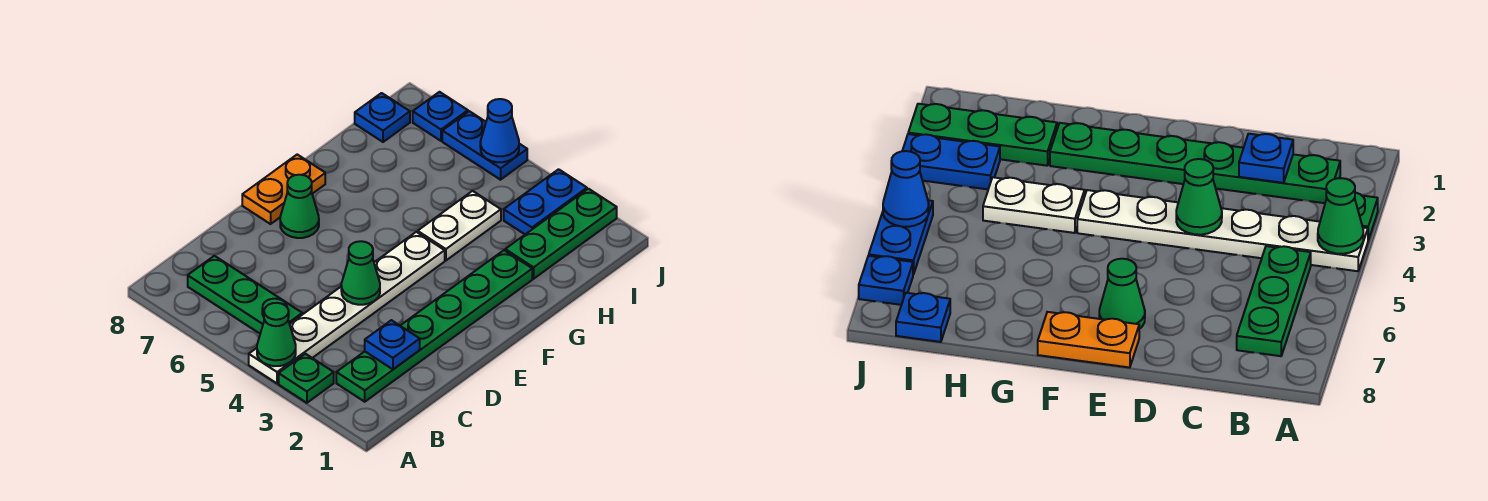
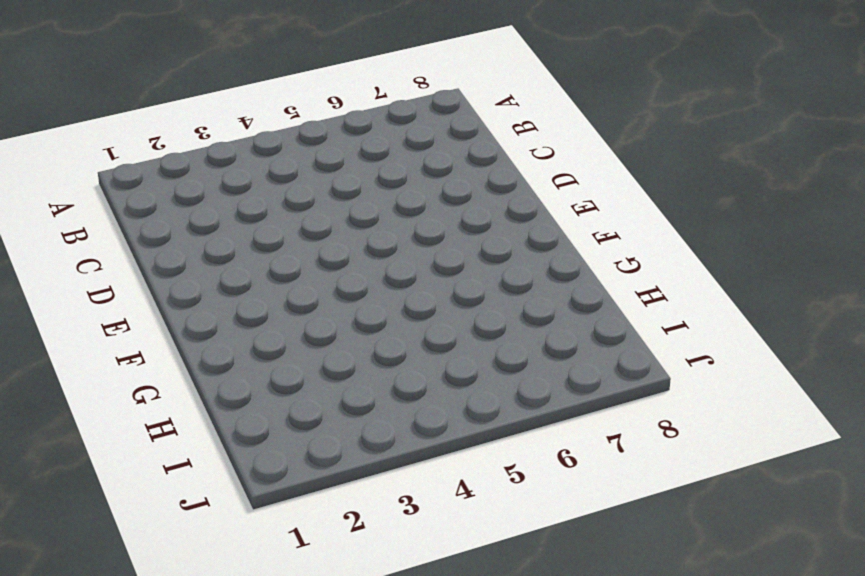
none -> green plate A3 level 1
none -> white plate A4:F4 level 1
none -> green plate B2:G2 level 1

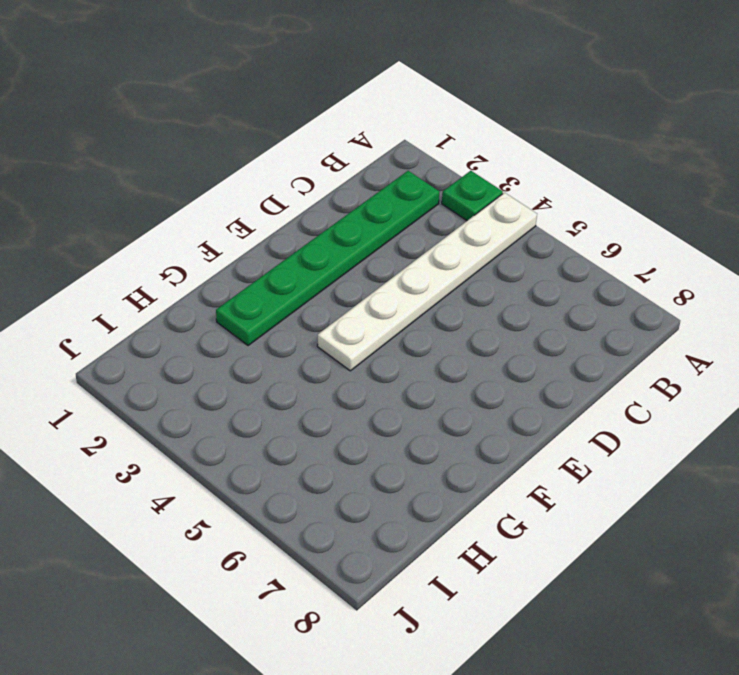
none -> green plate B5:B7 level 1
none -> green cone E7 level 1
none -> orange plate E8:F8 level 1

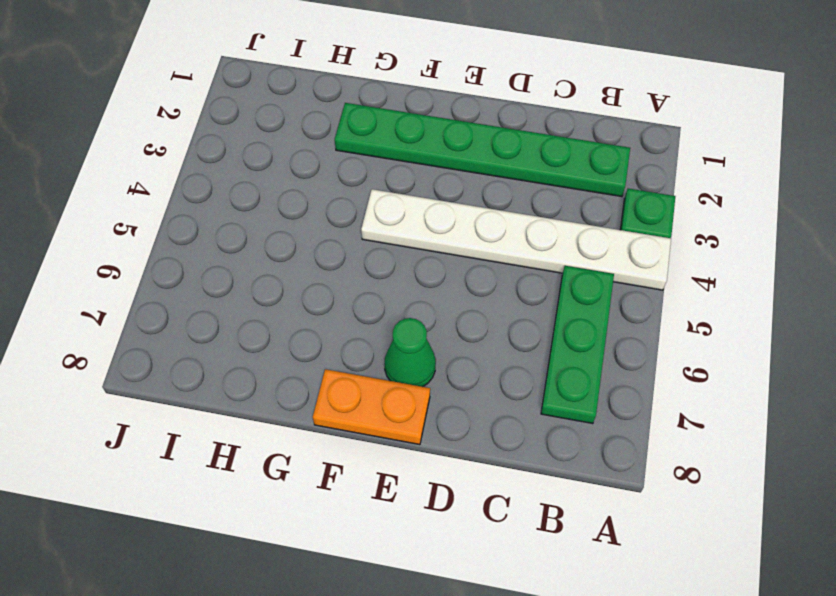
none -> white plate G4:H4 level 1
none -> green plate H2:J2 level 1
none -> blue plate I3:J3 level 1

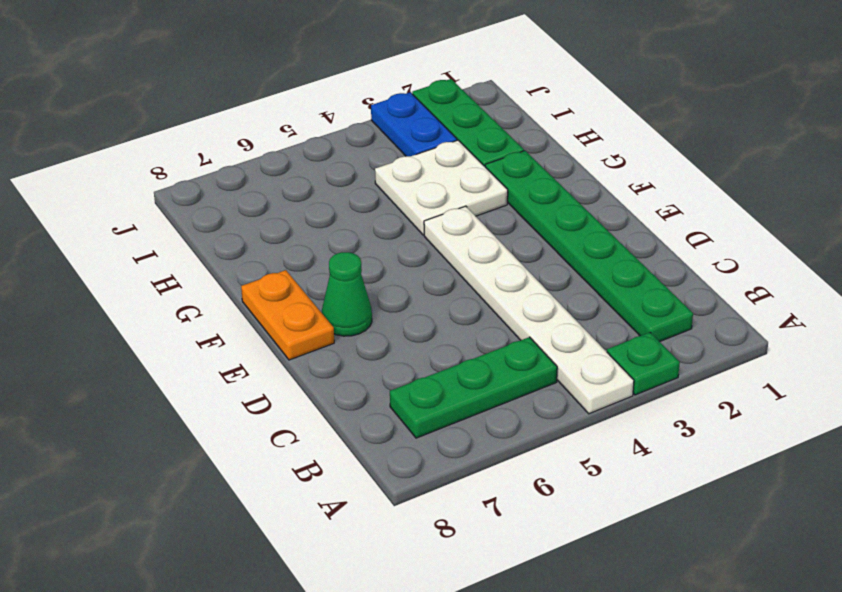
white plate G3:H4 level 1 -> white plate G4:H4 level 1
none -> blue plate I8 level 1
none -> blue plate J5:J6 level 1
none -> blue plate J7 level 1

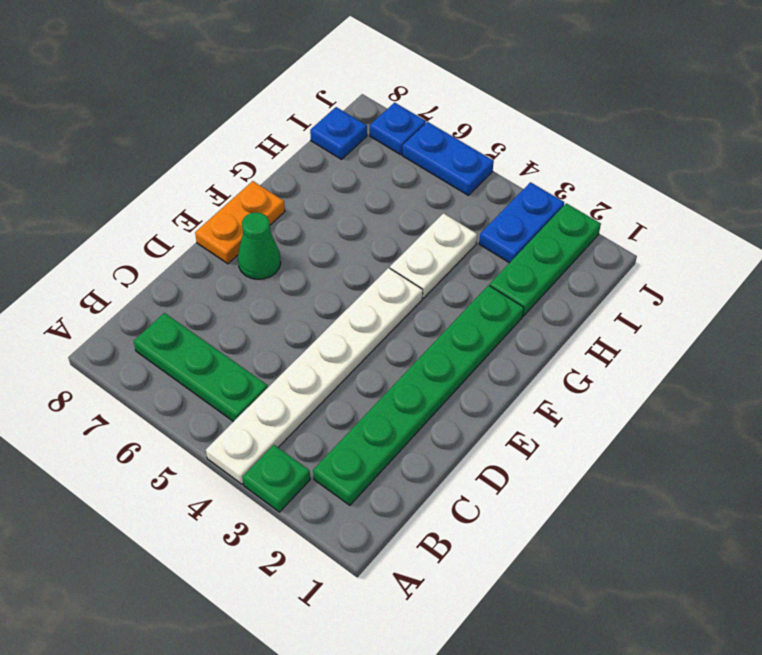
none -> green cone A4 level 2
none -> blue plate C2 level 2
none -> green cone D4 level 2

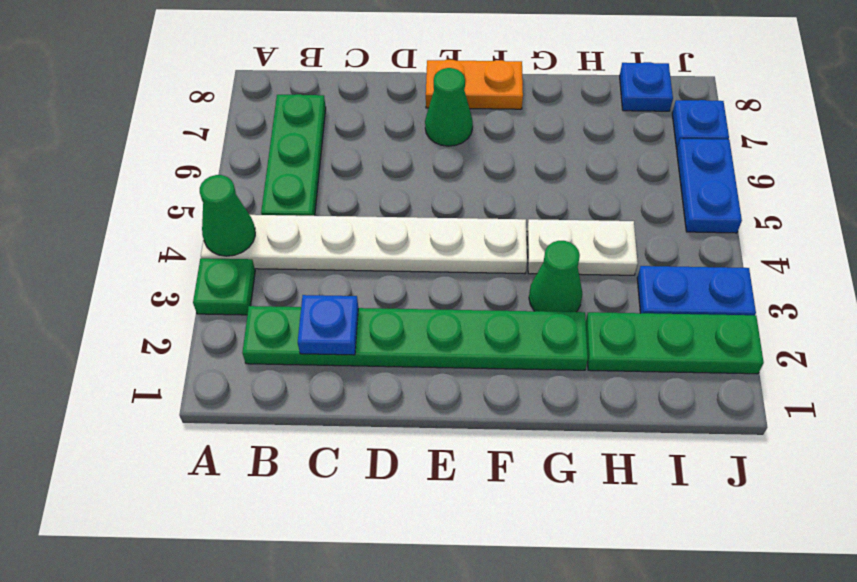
green cone G3 level 1 -> green cone D4 level 2
none -> blue cone J5 level 2

